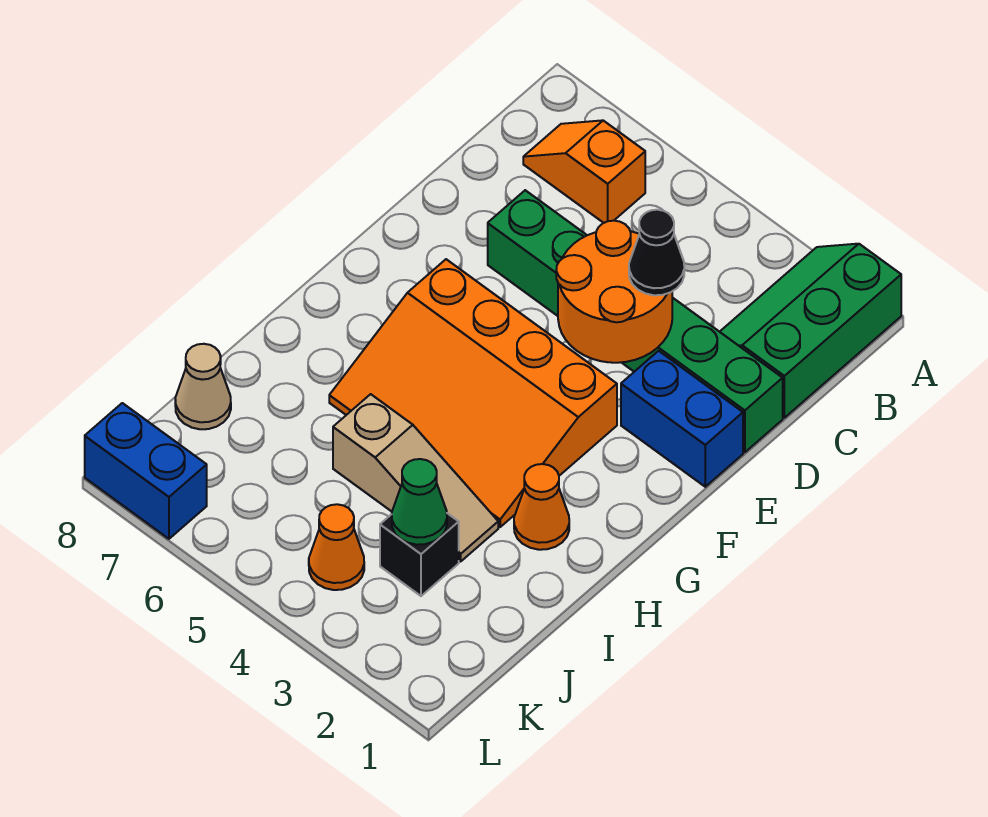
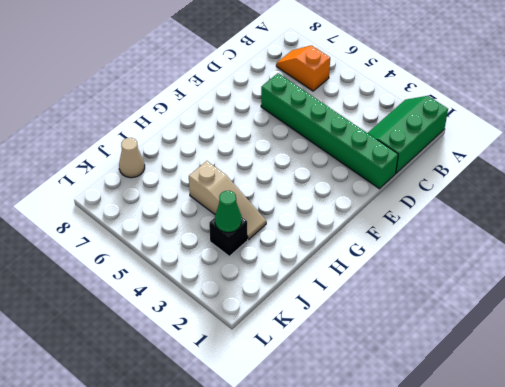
none -> blue brick E1:E2 level 1
none -> orange slope F3:H6 level 1 top F
none -> orange cone H2 level 1

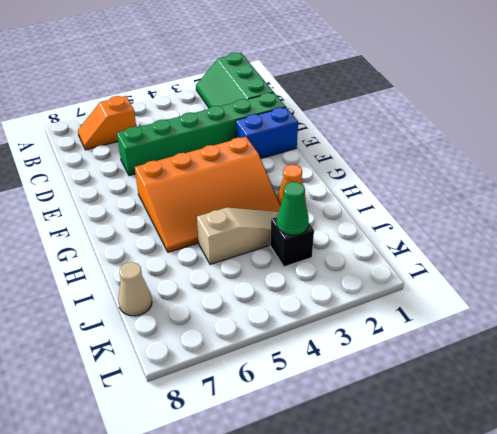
none -> orange cone K4 level 1
none -> blue brick L7:L8 level 1
none -> orange round brick D3:E4 level 2

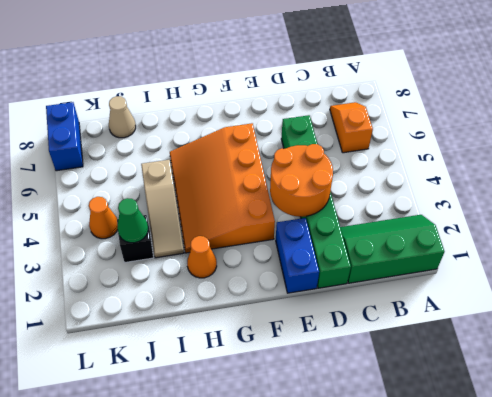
none -> black cone D3 level 3

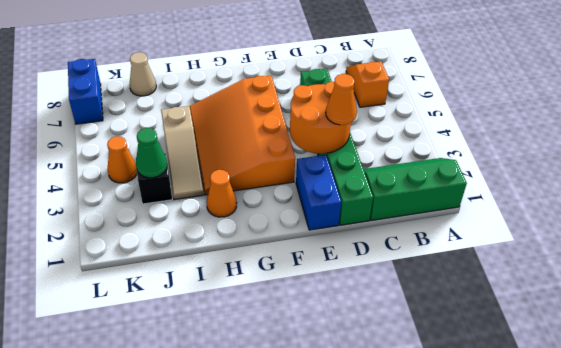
orange cone D3 level 3 -> black cone D3 level 3

